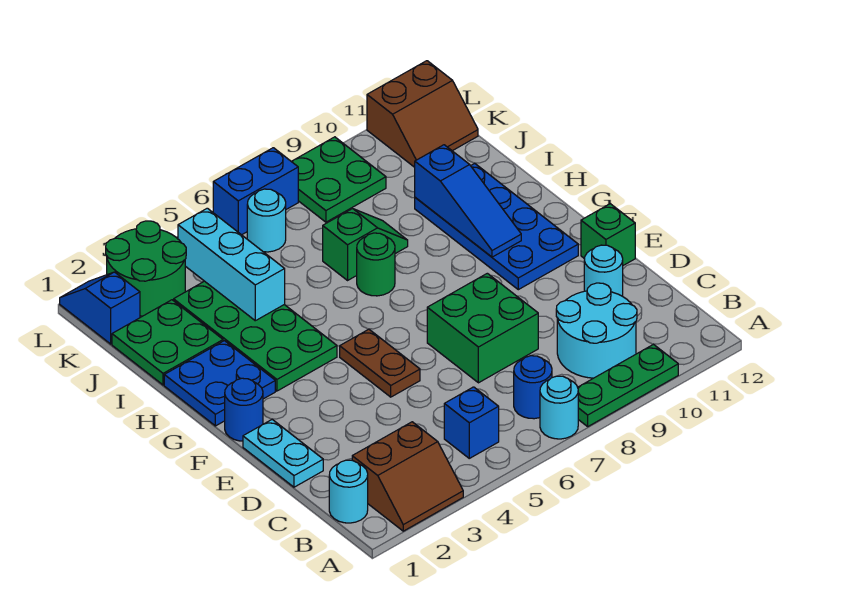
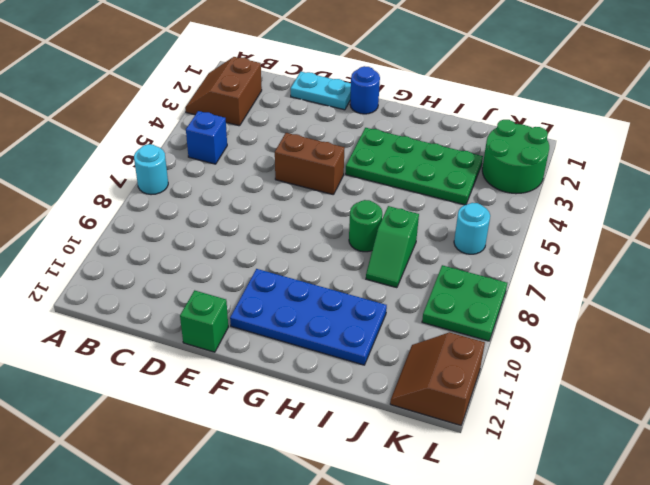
brown brick E5:F5 level 1 -> brown plate E5:F5 level 1
none -> green plate A8:A10 level 1
none -> cyan round brick B1 level 1
none -> blue round brick B7 level 1

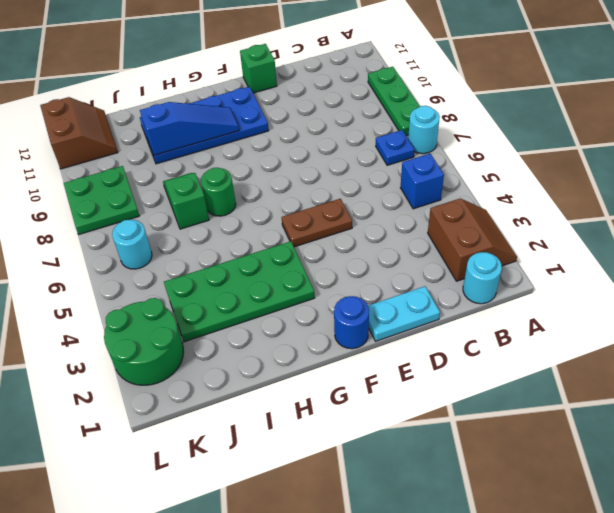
blue plate B7 level 1 -> blue round brick B7 level 1
none -> cyan round brick B9:C10 level 1
none -> green brick D7:E8 level 1
none -> cyan round brick D11 level 1

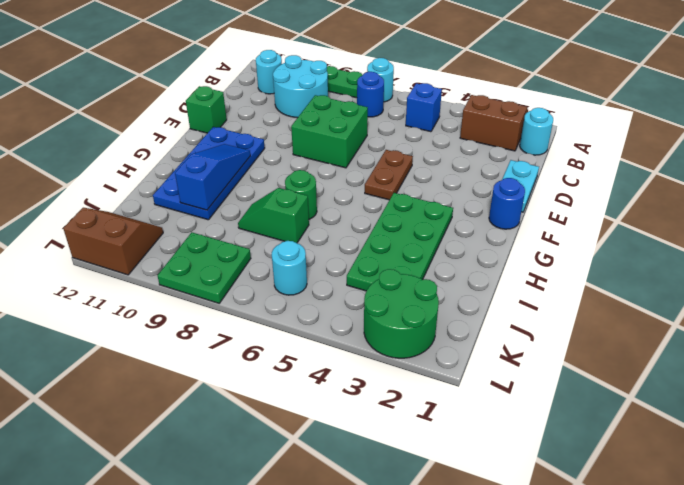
cyan round brick B11 level 1 -> cyan round brick D11 level 1
none -> blue plate G1:H2 level 1
none -> green plate I1:J2 level 1
none -> blue slope K1:L1 level 1 top K

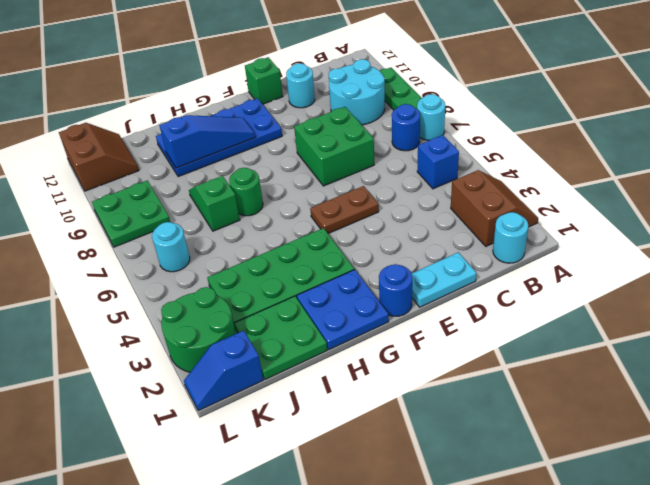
none -> blue brick L6:L7 level 1
none -> cyan brick I4:K4 level 2

